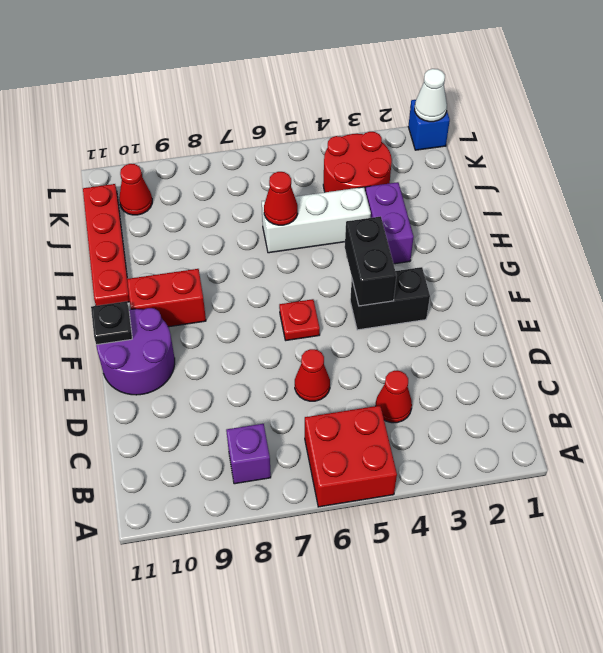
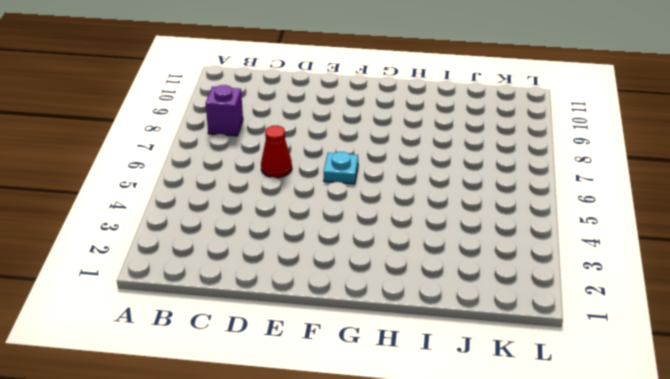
cyan plate F6 level 1 -> red plate F6 level 1
none -> red brick A5:B6 level 1
none -> red cone C4 level 1
none -> purple round brick E10:F11 level 1

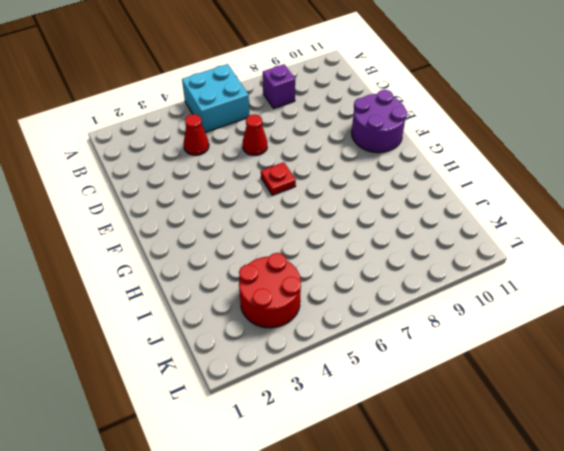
cyan brick A5:B6 level 1 -> red brick A5:B6 level 1
none -> black brick F3:F4 level 1
none -> red brick G9:G10 level 1
none -> purple brick H3:I3 level 1

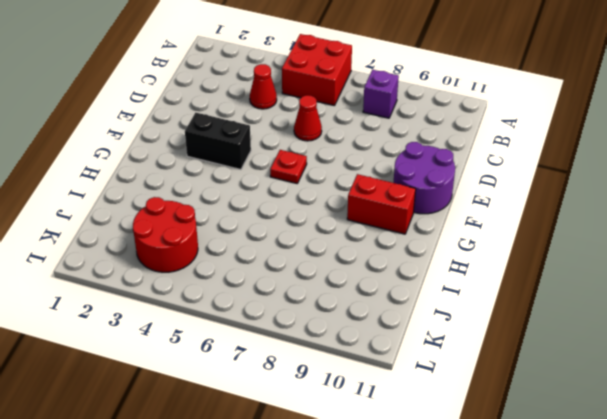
none -> purple brick H3:I3 level 1
none -> red plate H11:K11 level 1
none -> white brick I4:I6 level 1

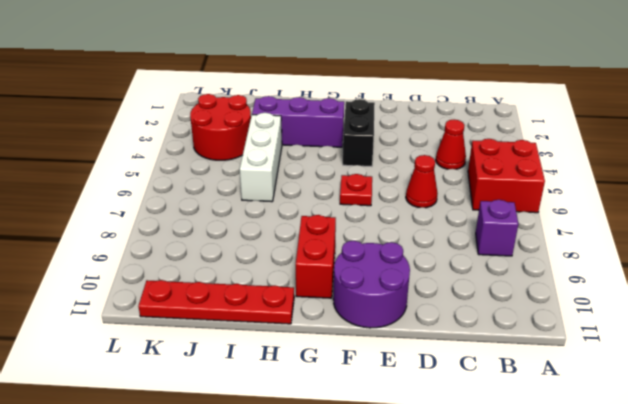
purple brick G3:I3 level 1 -> purple brick H3:I3 level 1
none -> red cone K10 level 1
none -> blue brick L1 level 1
none -> black brick F4:G4 level 2

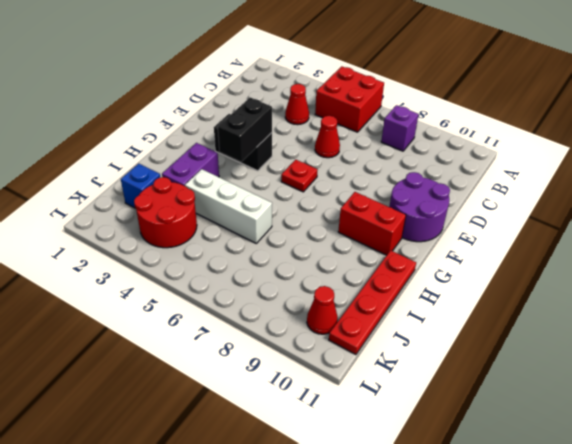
blue brick J2 level 1 -> blue brick L1 level 1
none -> black plate F11 level 2
none -> red cone I6 level 2
none -> white cone L1 level 2

